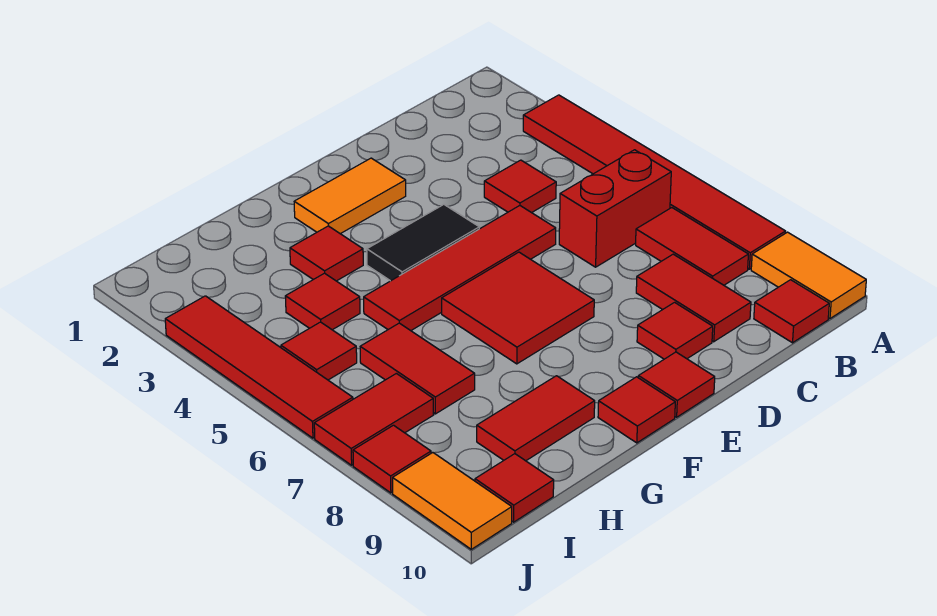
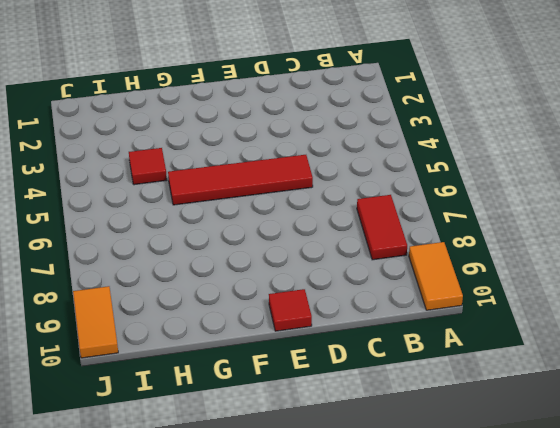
none -> red tile A3:A8 level 1
none -> red brick B6:C6 level 1
none -> red tile B10 level 1

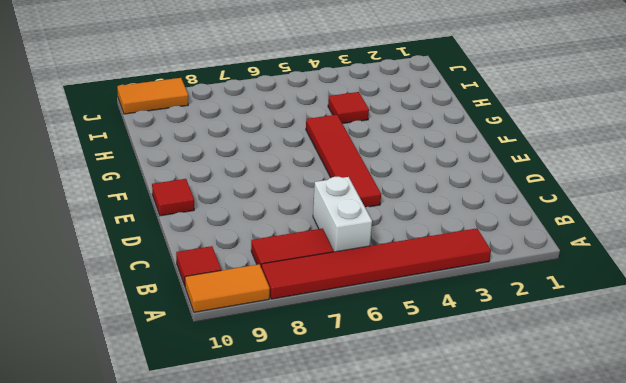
white brick B6:C6 level 1 -> red brick B6:C6 level 1
none -> red tile C4 level 1
none -> red tile C8:C9 level 1
none -> red tile D9 level 1

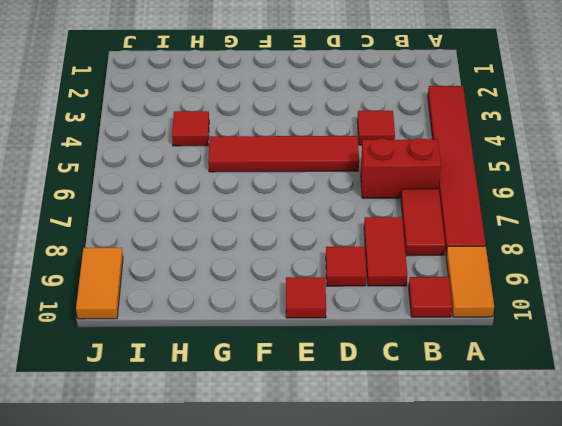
none -> orange tile E2:F2 level 1
none -> black tile E4:F4 level 1
none -> red tile E6:F7 level 1

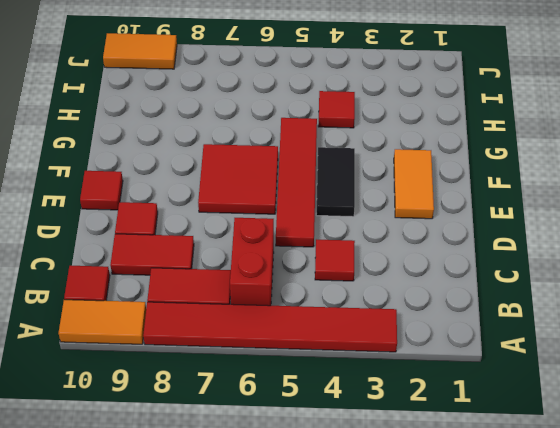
none -> red tile F10 level 1
none -> red tile G3 level 1
none -> red tile G9:H9 level 1

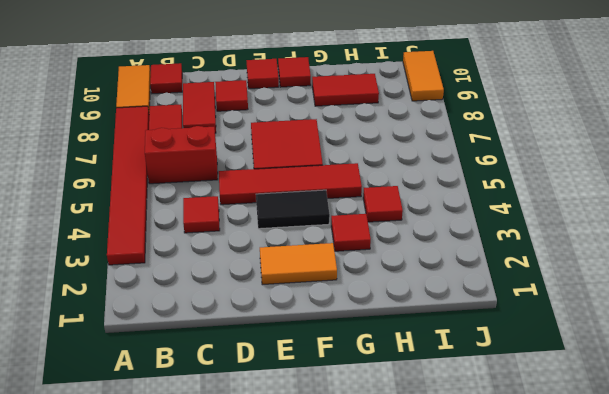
none -> red tile H6:H7 level 1
none -> red tile I5 level 1
none -> red tile I7:J7 level 1

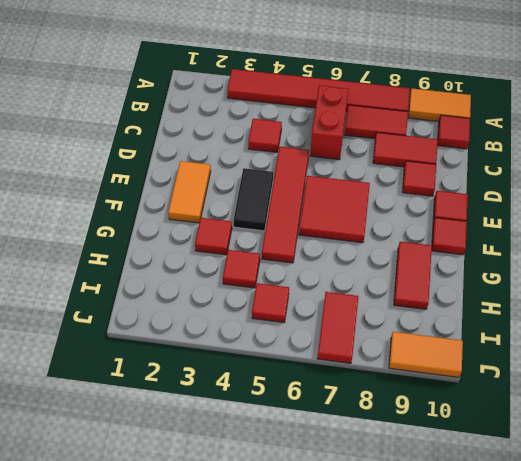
none -> red tile H6:H7 level 1
none -> red tile I10 level 1
none -> red tile J3:J6 level 1

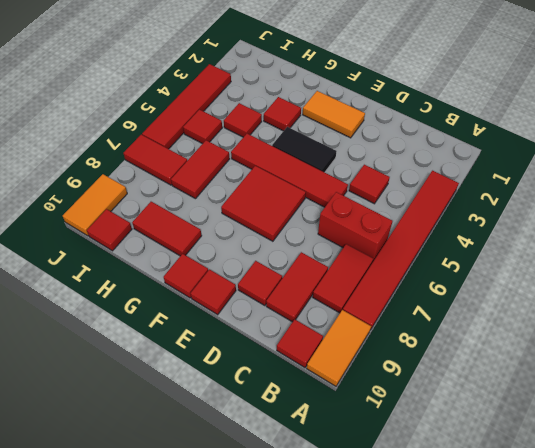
none -> red tile J8 level 1

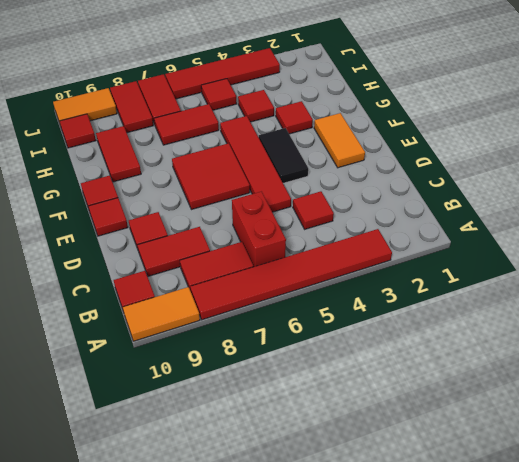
red tile I8:J8 level 1 -> red tile J8 level 1

